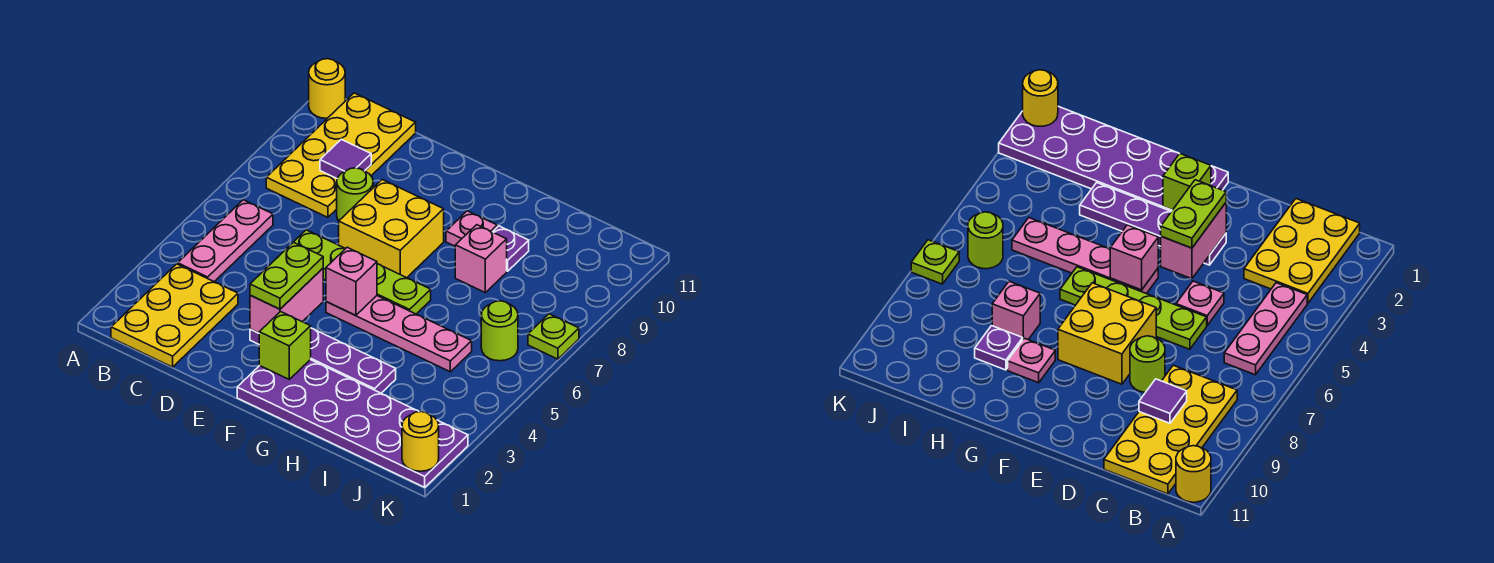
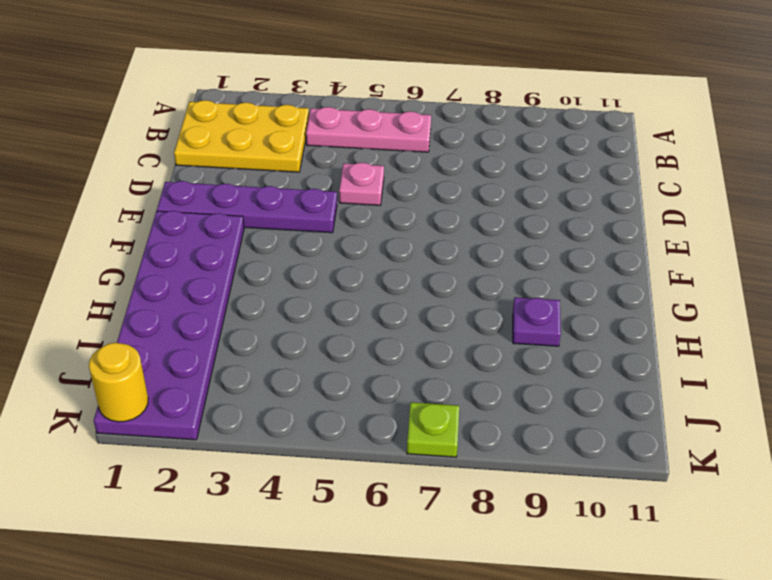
purple plate E1:E4 level 1 -> purple plate E3:H3 level 1
none -> yellow round brick A11 level 1
none -> yellow plate B8:C11 level 1
none -> lime plate D6:G6 level 1

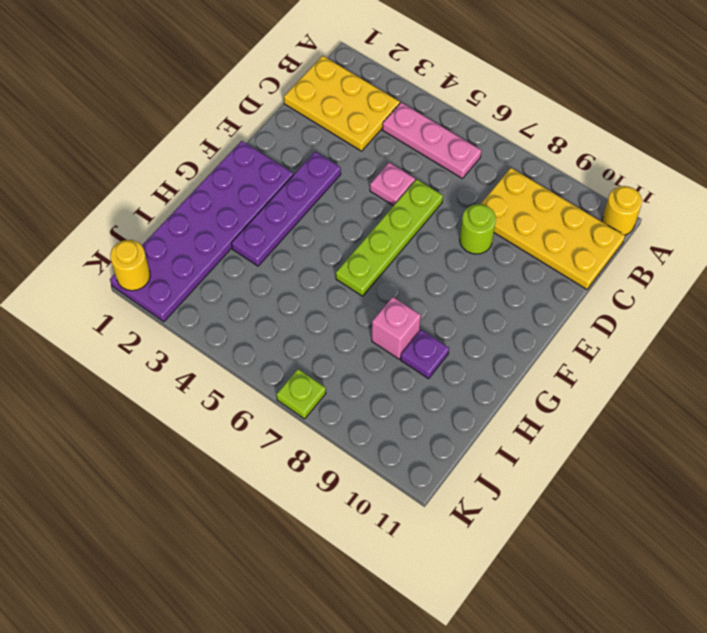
none -> yellow brick E7:F8 level 1
none -> pink plate F5:I5 level 1
none -> pink plate G9 level 1

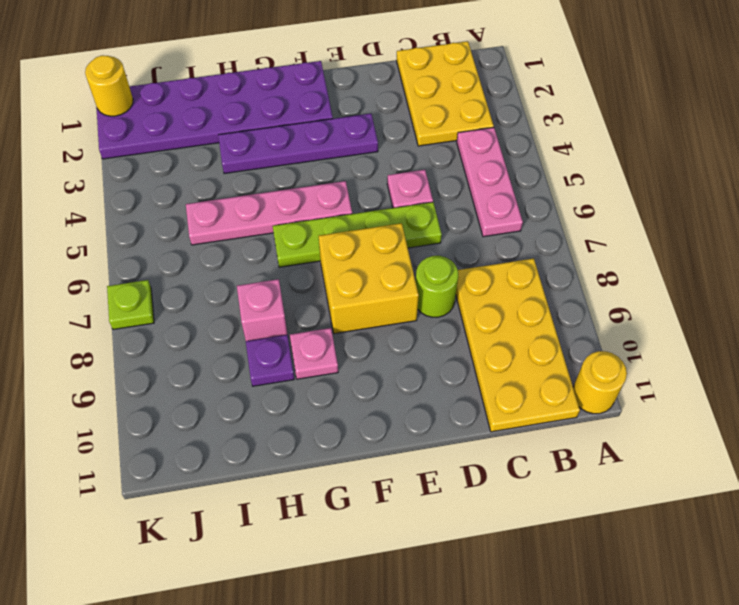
none -> lime round brick J6 level 1
none -> purple tile C9 level 2
none -> pink brick E3:E4 level 2

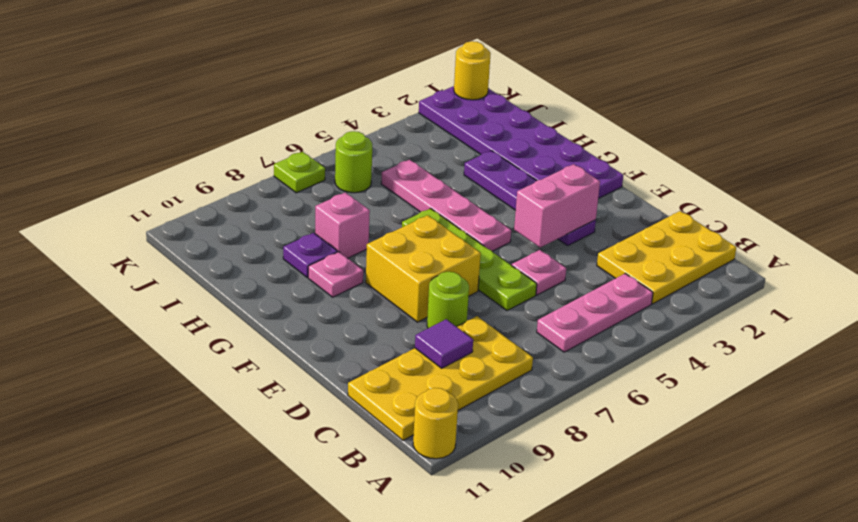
none -> lime brick F2 level 2
none -> pink brick F5 level 2
none -> lime plate E3:E4 level 3

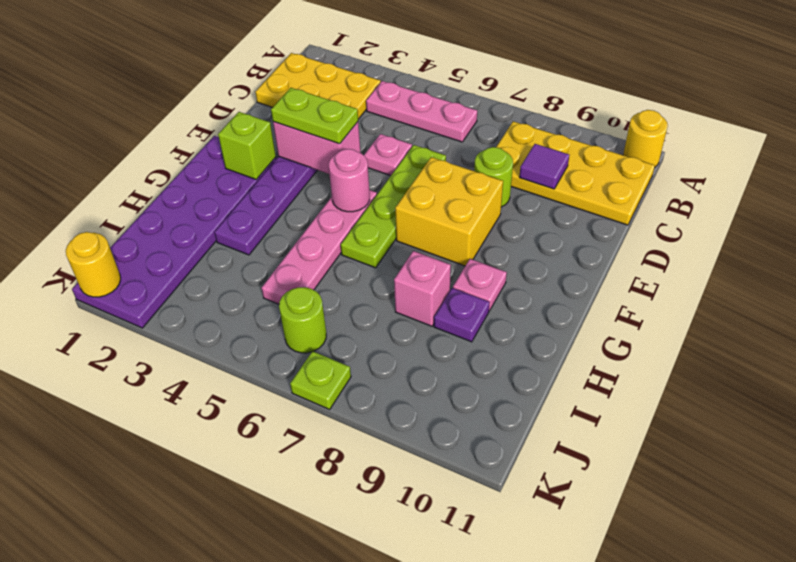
pink round brick F5 level 2 -> pink brick F5 level 2

